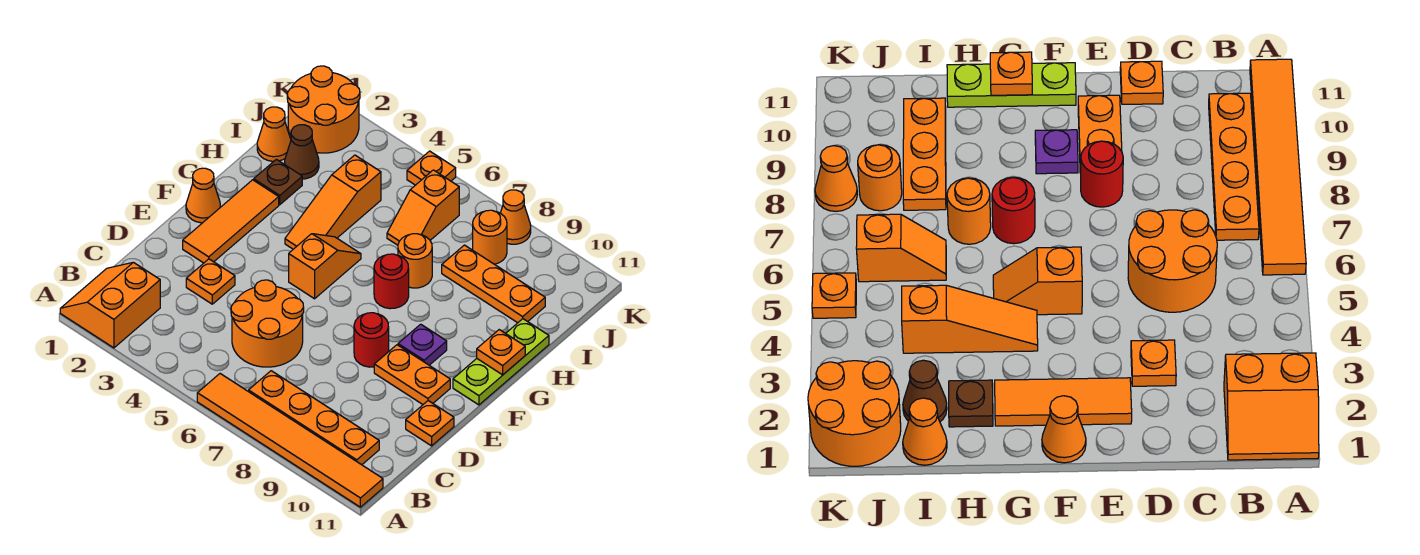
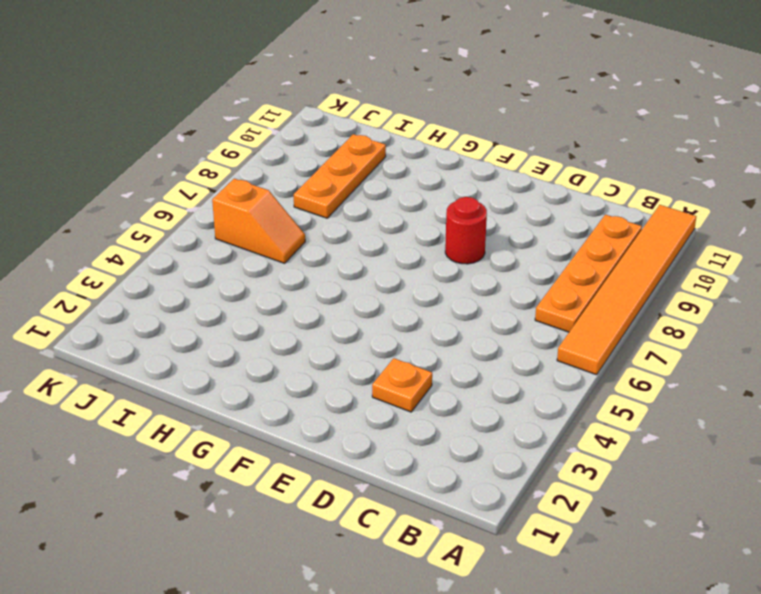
none -> orange slope A1:B2 level 1 top 2
none -> orange round brick C5:D6 level 1
none -> orange plate D11 level 1

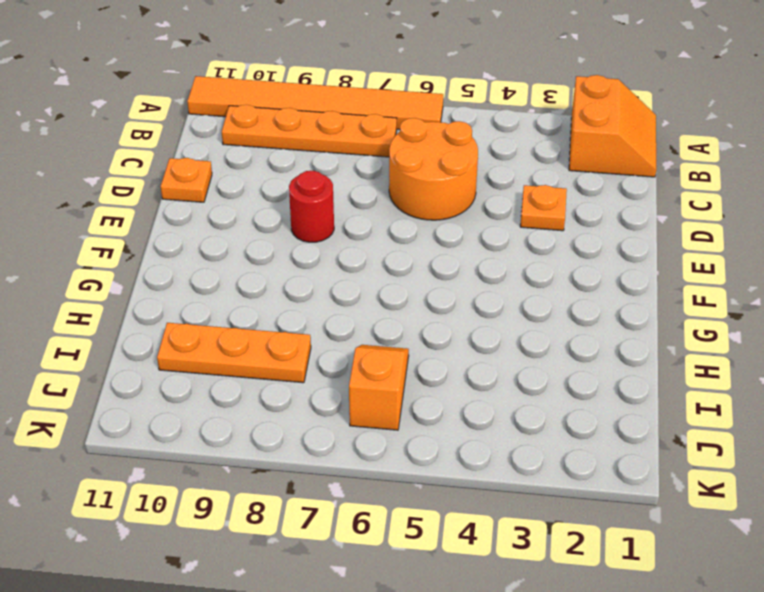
none -> orange tile E2:G2 level 1
none -> orange plate E9:E10 level 1
none -> orange cone F1 level 1

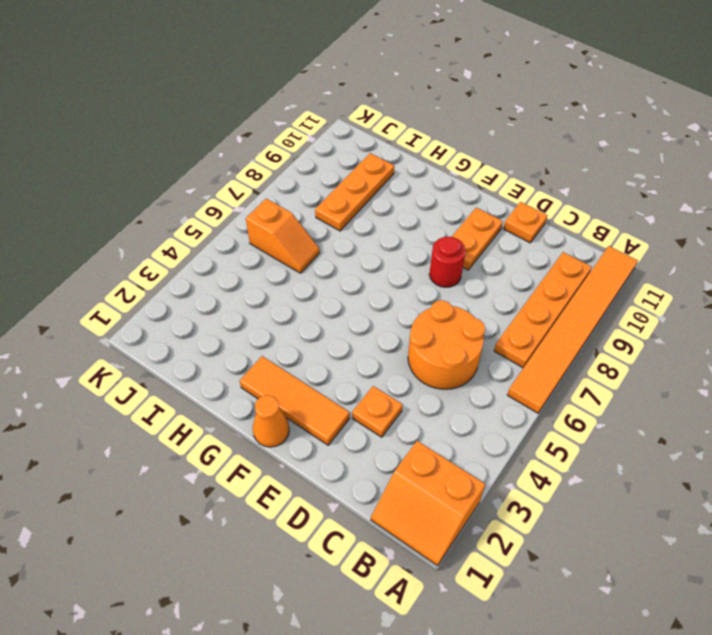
none -> orange slope F5:G5 level 1 top F
none -> purple plate F9 level 1
none -> lime plate F11:H11 level 1

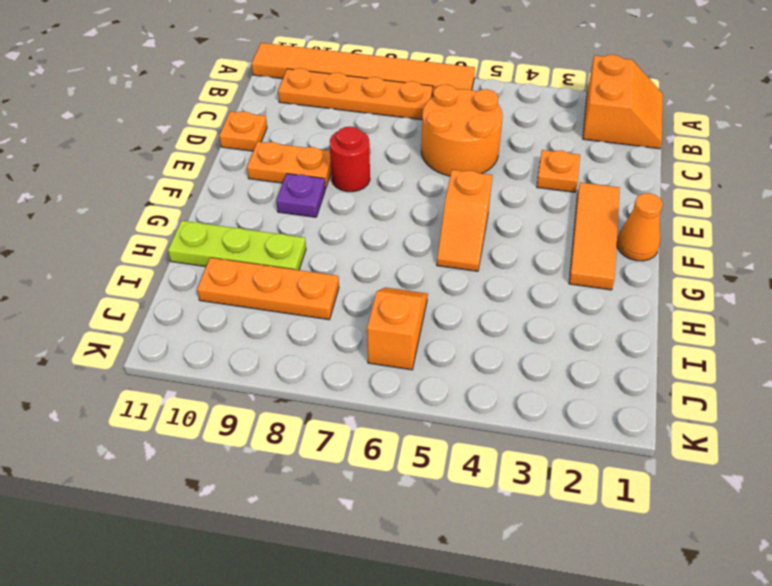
lime plate H9:H11 level 1 -> lime plate F11:H11 level 1
none -> orange slope G4:I4 level 1 top I
none -> red round brick G7 level 1
none -> brown plate H2 level 1

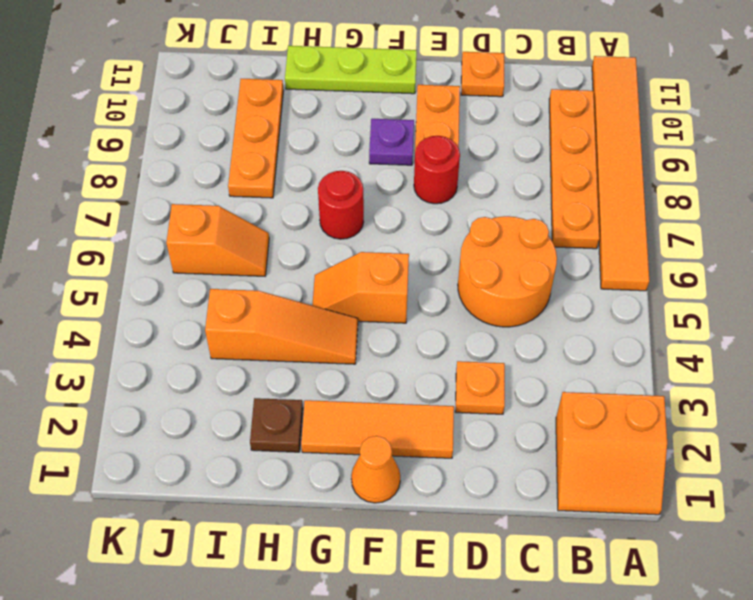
none -> orange round brick H7 level 1
none -> orange cone I1 level 1
none -> brown cone I2 level 1

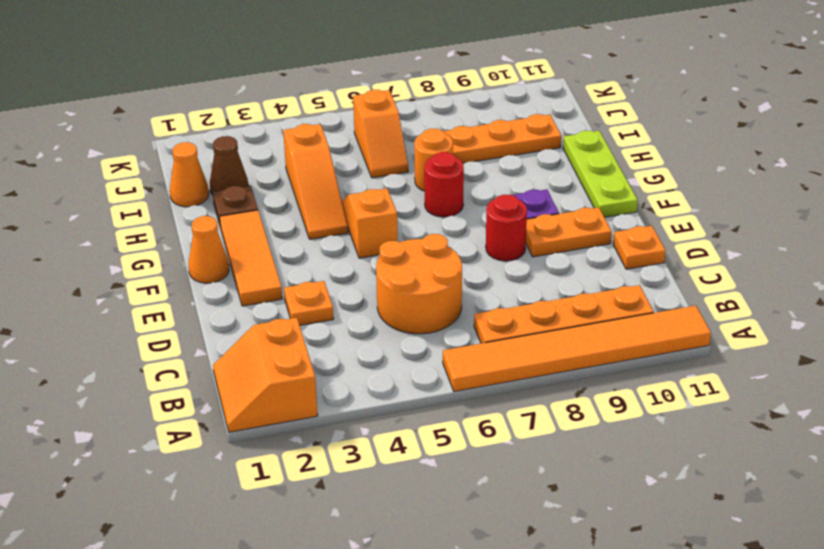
none -> orange round brick J1:K2 level 1
none -> orange round brick J8 level 1
none -> orange plate K5 level 1

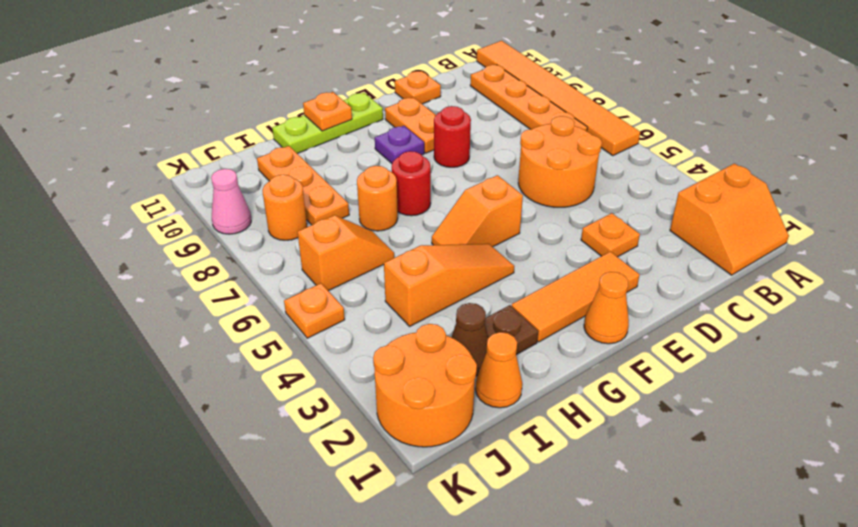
pink cone K9 level 1 -> none
none -> orange cone K8 level 1

